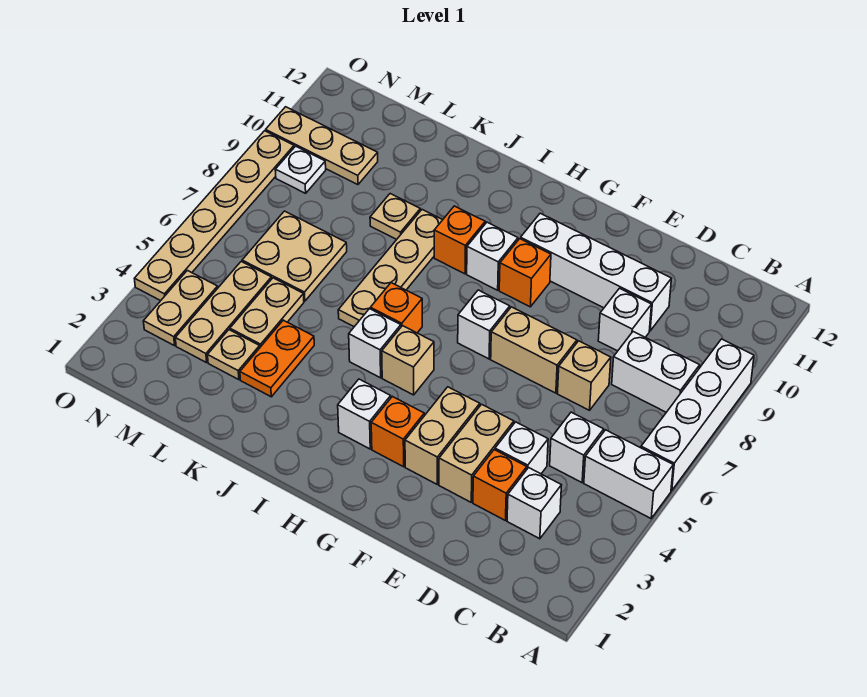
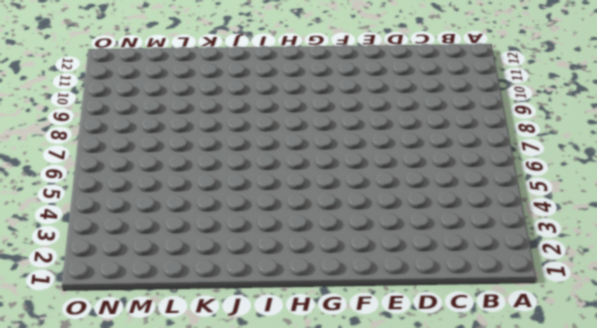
none -> white brick A5:B5 level 1
none -> white brick A6:A9 level 1
none -> white brick B8:C8 level 1
none -> white brick C3 level 1

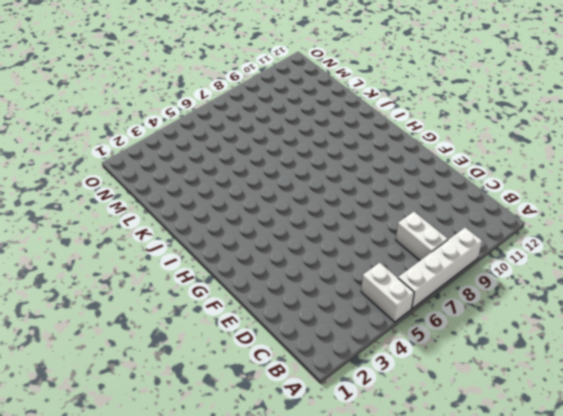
none -> white brick C3 level 1
none -> white brick C5 level 1
none -> orange brick D3 level 1
none -> white brick D4 level 1

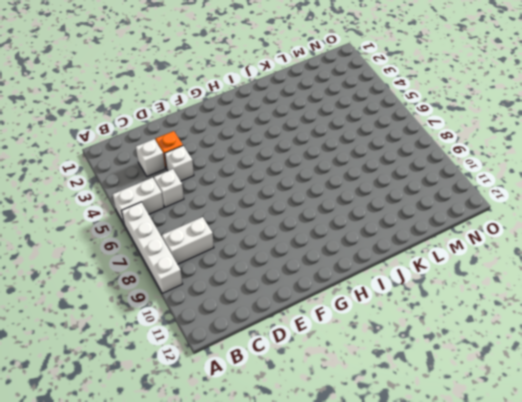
none -> tan brick D7 level 1
none -> white brick D9 level 1
none -> white brick D10:G10 level 1
none -> tan brick E3:E4 level 1

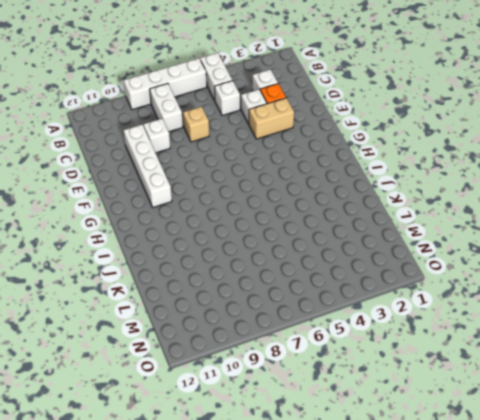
none -> tan brick E7:F7 level 1
none -> tan brick F3:F4 level 1
none -> orange brick G3 level 1
none -> white brick G7 level 1

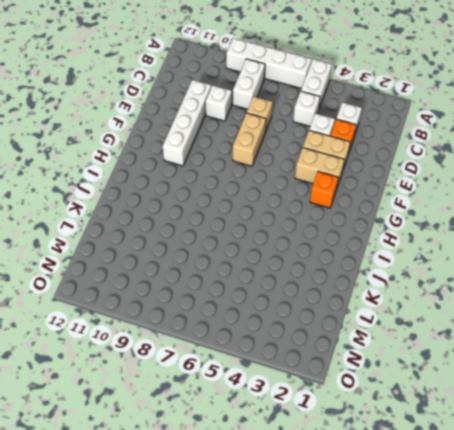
none -> white brick G7 level 1
none -> orange brick G9 level 1
none -> white brick H3 level 1
none -> tan brick H5 level 1

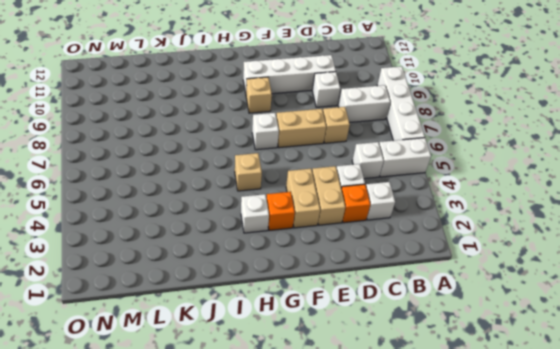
tan brick G9 level 1 -> orange brick G9 level 1
none -> white brick H9 level 1
none -> white brick I5 level 1
none -> orange brick I6 level 1
none -> orange brick I9 level 1

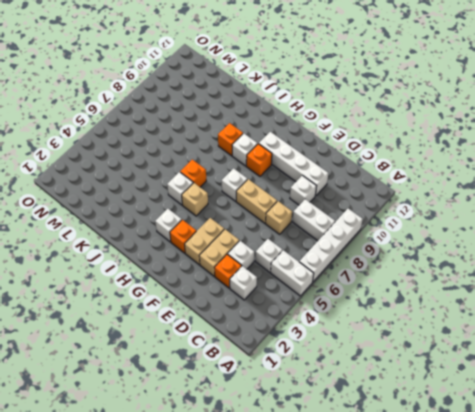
none -> tan plate J6:J9 level 1
none -> orange plate K3:K4 level 1
none -> tan plate K9 level 1
none -> tan plate L3 level 1

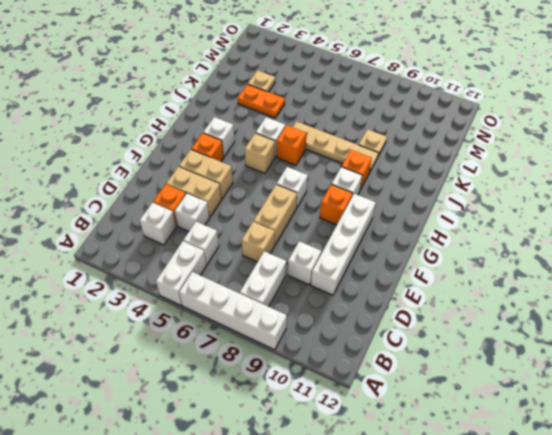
none -> tan plate L4:L5 level 1
none -> tan plate L6:M7 level 1
none -> tan plate M3:M5 level 1
none -> tan plate M10:O10 level 1

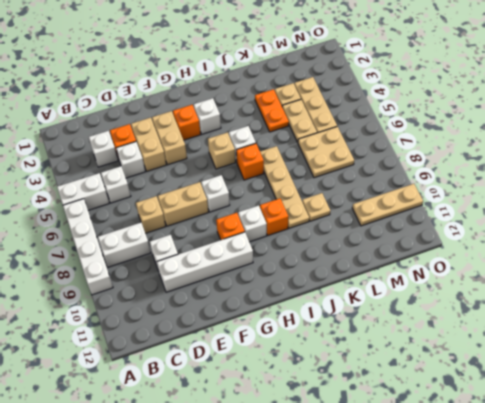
none -> tan plate N3:N4 level 1
none -> white plate N9 level 1
none -> tan plate O4:O9 level 1

